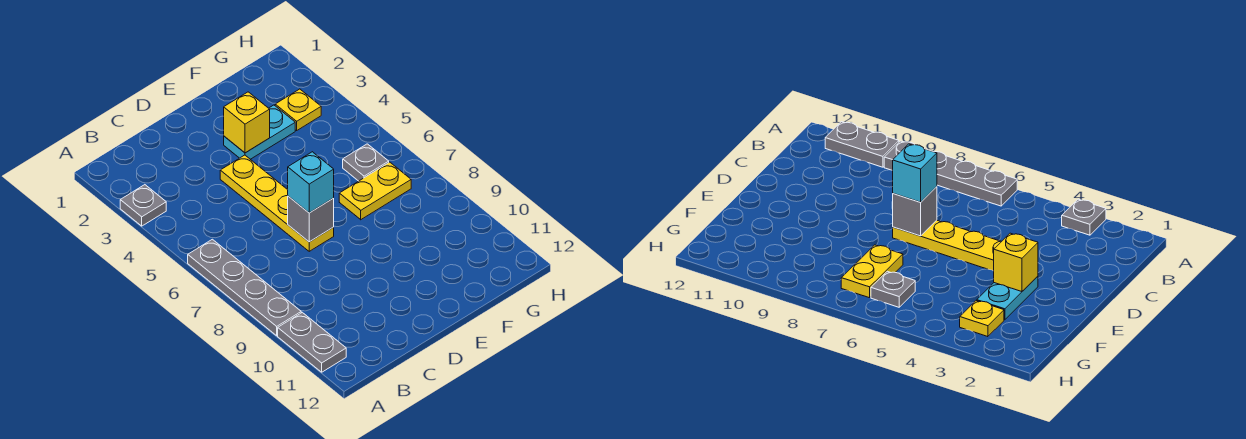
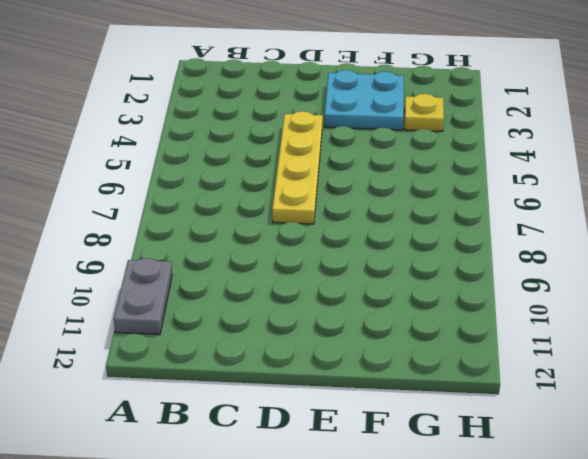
cyan plate E2:F3 level 1 -> cyan plate E3:F3 level 1
none -> grey plate A3 level 1
none -> grey plate A6:A9 level 1

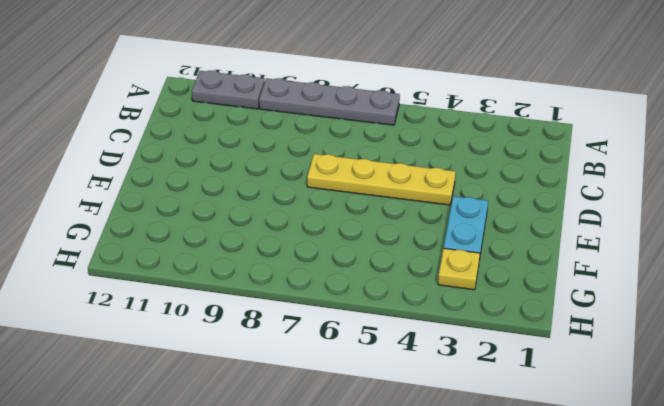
none -> grey plate A3 level 1
none -> yellow plate F7:G7 level 1

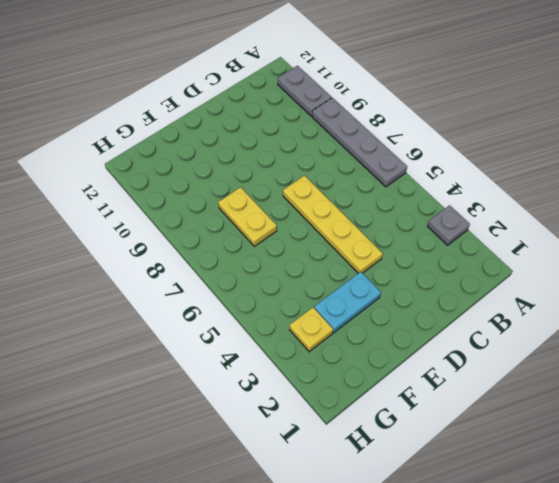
yellow plate F7:F8 level 1 -> yellow plate F7:G7 level 1
none -> grey plate G6 level 1
none -> grey brick D7 level 2

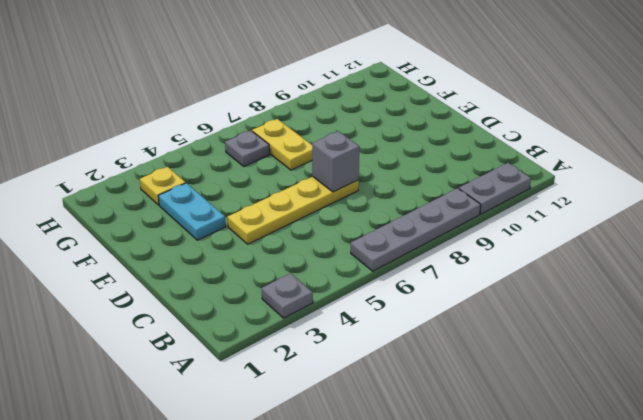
none -> yellow brick E3 level 2
none -> cyan brick D7 level 3

